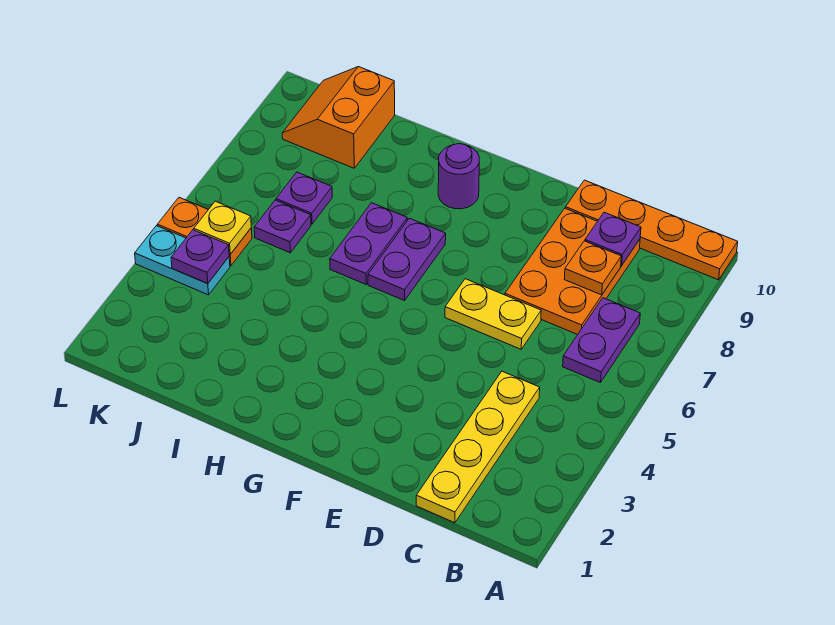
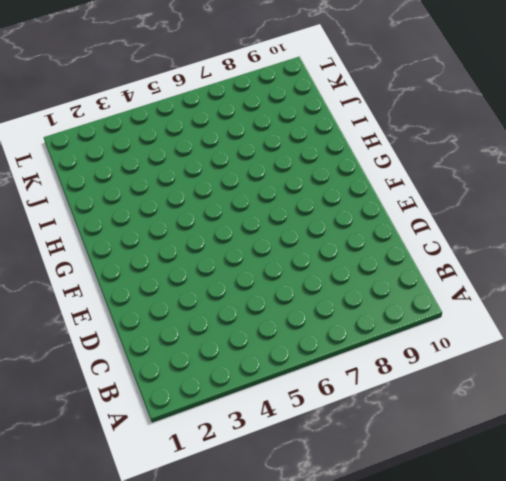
none -> orange plate A10:D10 level 1
none -> purple plate B6:B7 level 1
none -> yellow plate C1:C4 level 1

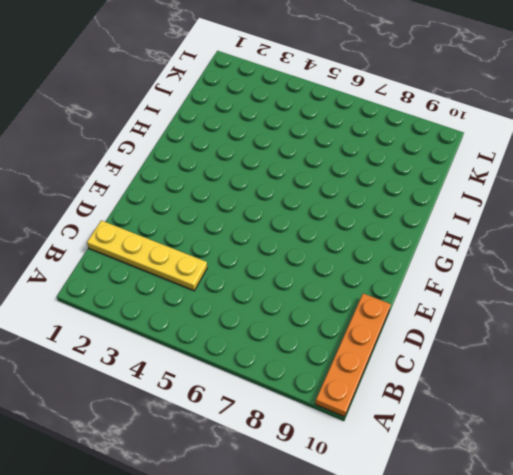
none -> purple plate B6:B7 level 1
none -> orange plate C7:D9 level 1
none -> yellow plate D6:E6 level 1

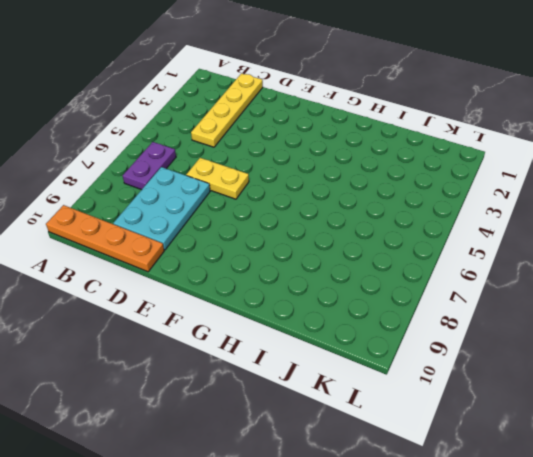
cyan plate C7:D9 level 1 -> orange plate C7:D9 level 1
none -> purple plate G6:G7 level 1
none -> purple round brick G9 level 1
none -> purple plate H6:H7 level 1

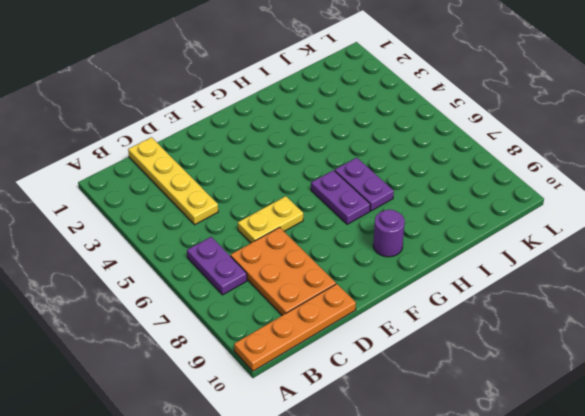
none -> purple plate J6 level 1
none -> purple plate J7 level 1
none -> orange slope J9:K10 level 1 top J

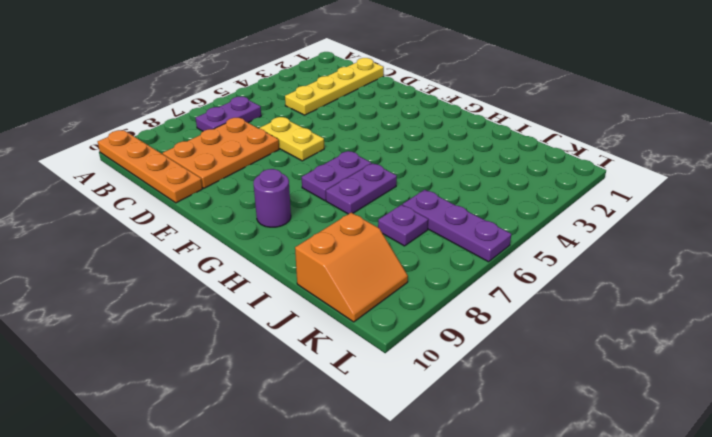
purple plate J6:L6 level 1 -> purple plate J6 level 1
none -> cyan plate K4:L4 level 1
none -> orange plate K5:L5 level 1
none -> orange plate C8 level 2

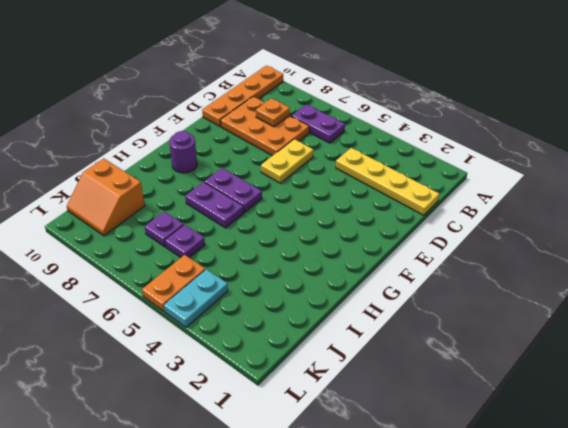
none -> purple plate C9 level 2
none -> purple plate K4 level 2
none -> yellow plate K5 level 2

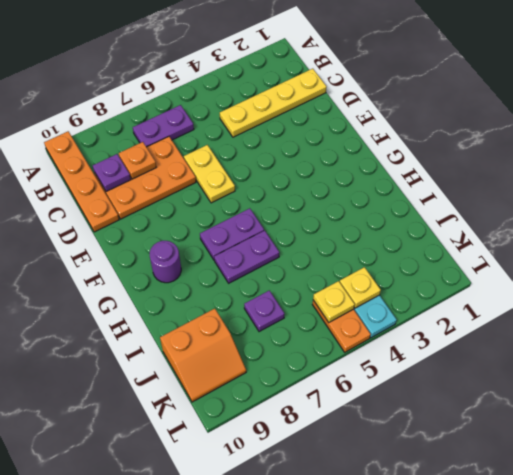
yellow plate K4 level 2 -> purple plate K4 level 2
none -> purple plate J6 level 1

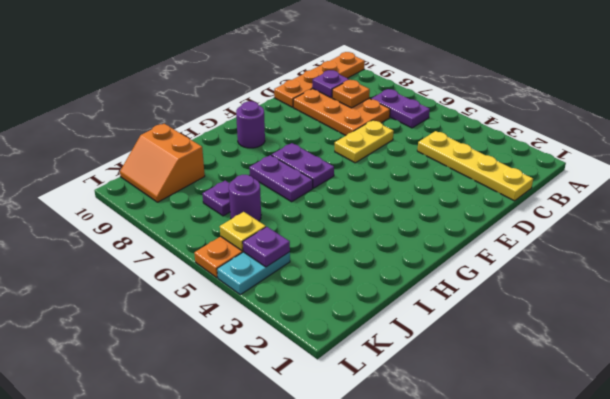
purple round brick J6 level 1 -> purple plate J6 level 1

